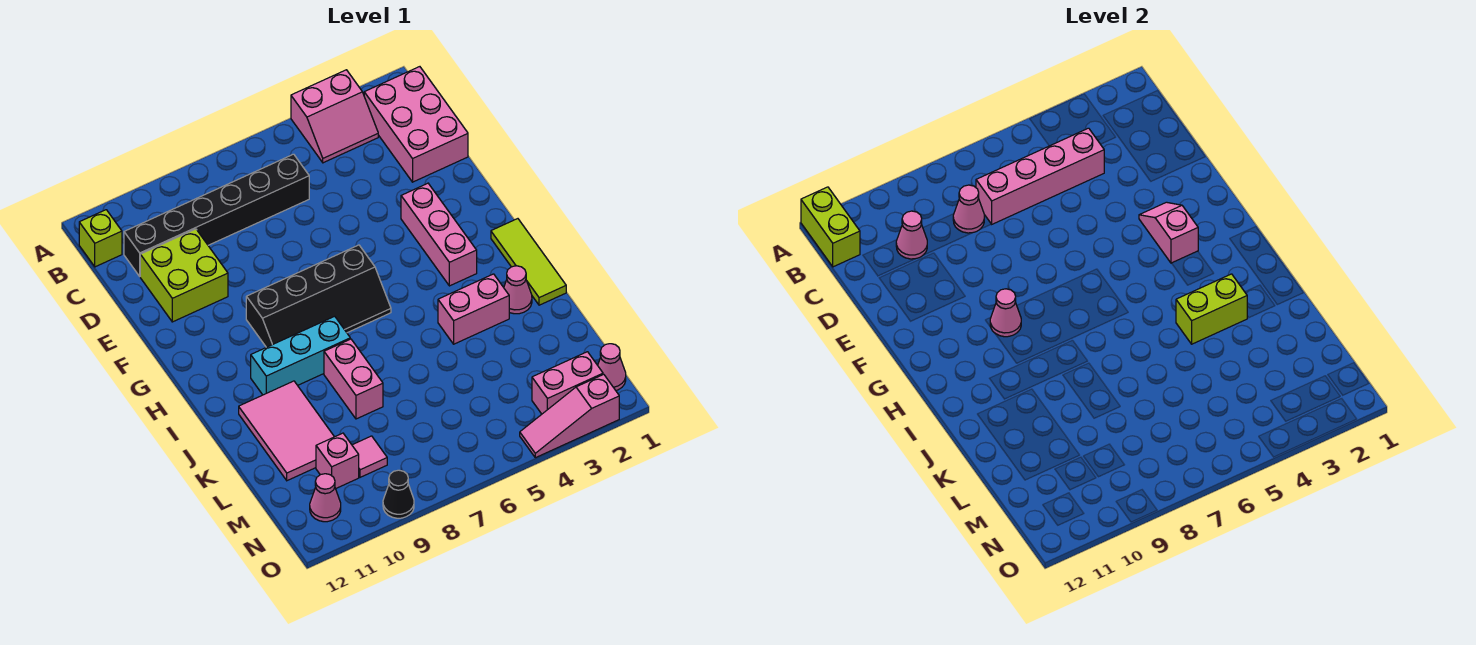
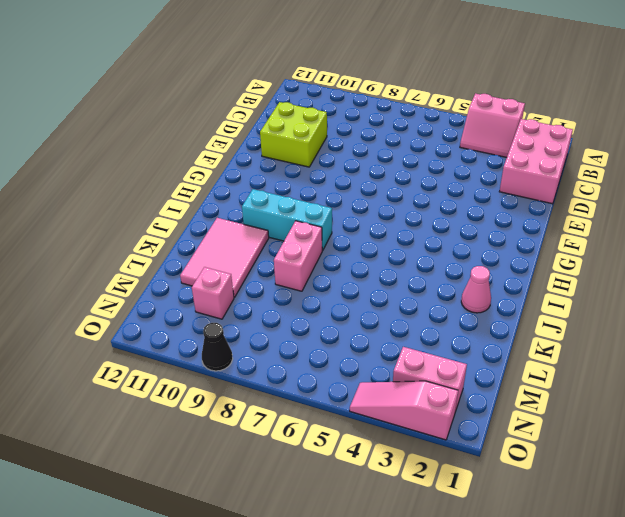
none -> lime brick B12 level 1
none -> black brick C6:C11 level 1
none -> pink brick F3:H3 level 1

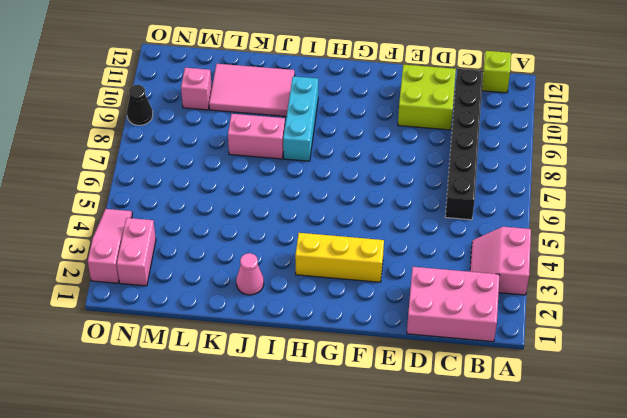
yellow brick F3:H3 level 1 -> pink brick F3:H3 level 1
none -> black slope G6:H9 level 1 top G
none -> lime tile H1:J1 level 1
none -> pink brick J3:J4 level 1

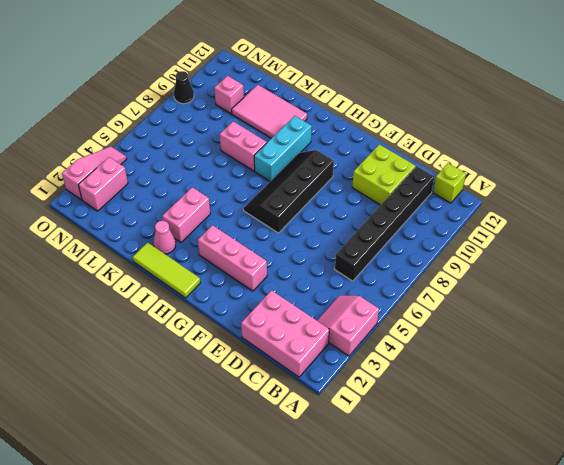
none -> pink tile M9 level 1
none -> pink cone N1 level 1
none -> pink cone N11 level 1

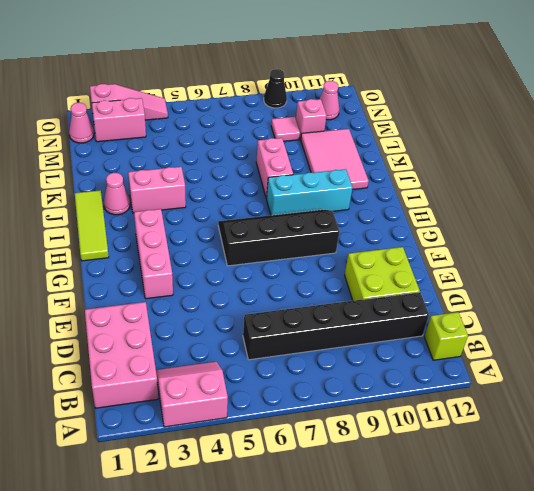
none -> lime brick A12:B12 level 2
none -> pink brick C4:C7 level 2
none -> pink cone C8 level 2

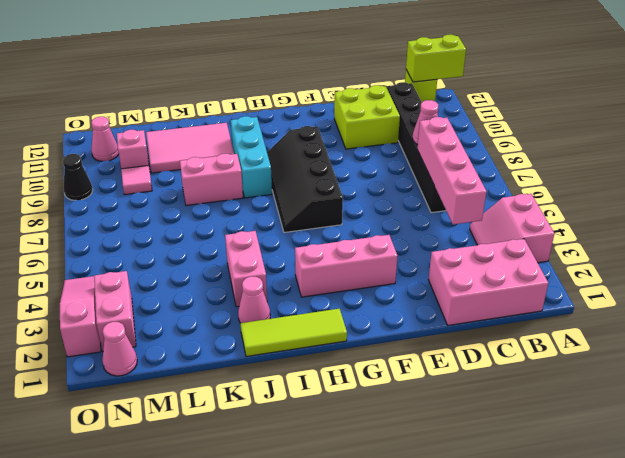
none -> pink cone C10 level 2
none -> pink slope F3:G3 level 2 top G
none -> pink cone G9 level 2

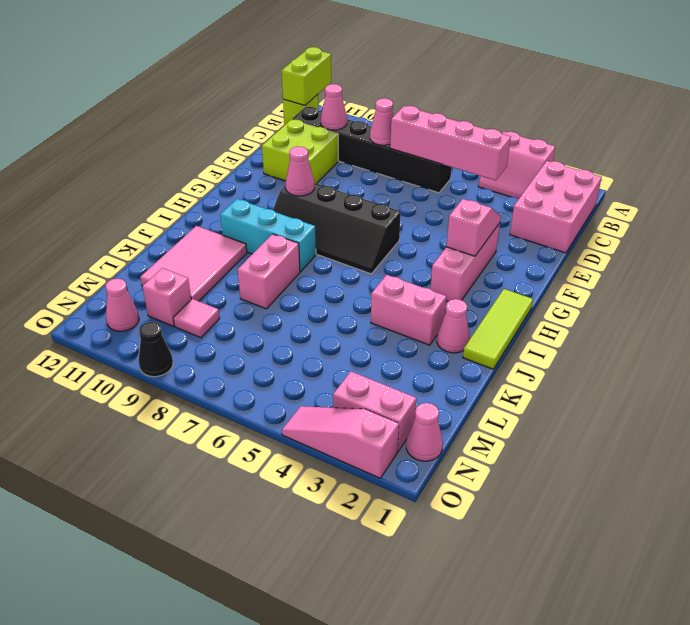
none -> lime brick J3:J4 level 2

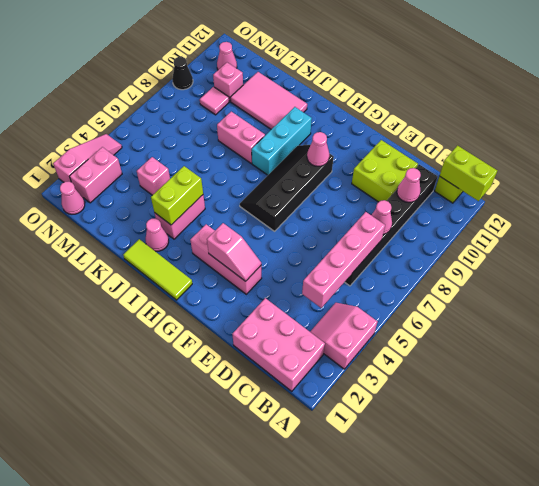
pink brick L4 level 1 -> none

